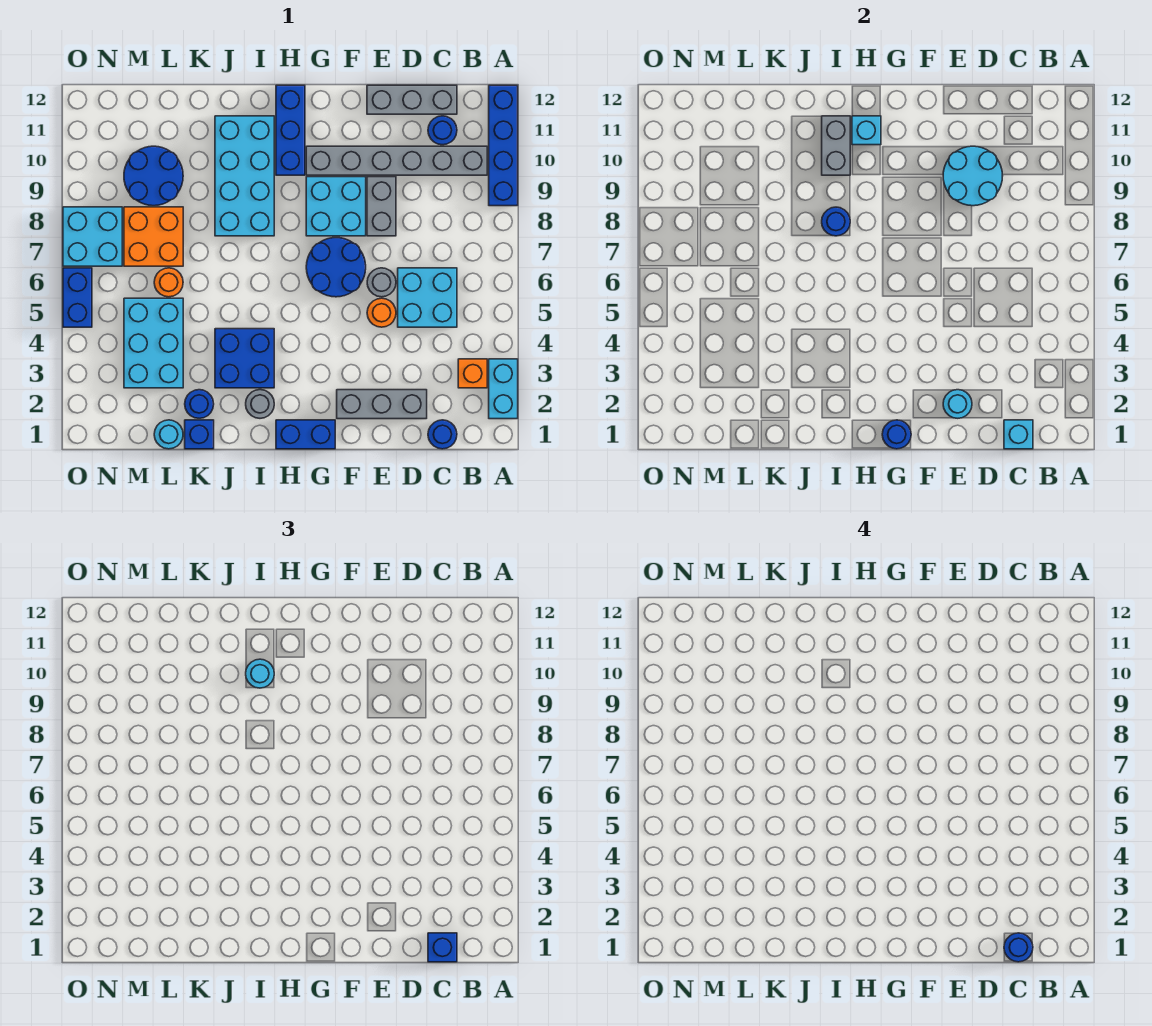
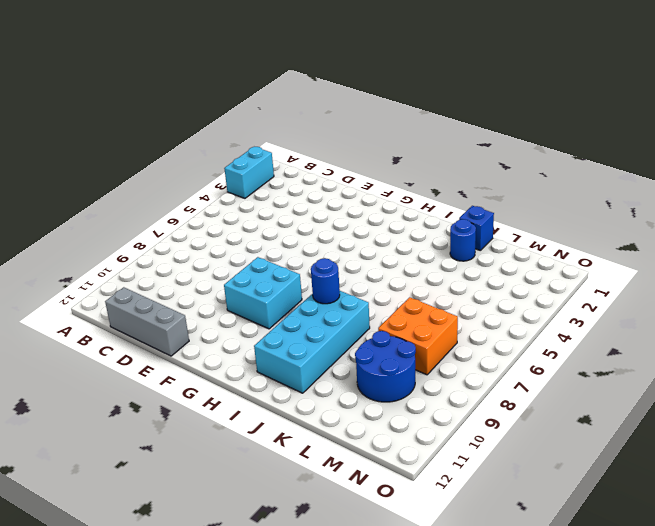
none -> blue brick A9:A12 level 1
none -> orange brick B3 level 1
none -> grey brick B10:G10 level 1
none -> blue round brick C1 level 1

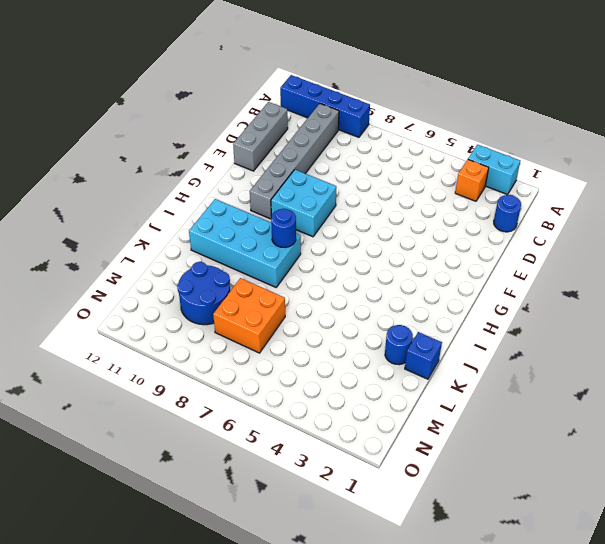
none -> cyan brick C5:D6 level 1
none -> blue round brick C11 level 1
none -> grey brick D2:F2 level 1
none -> orange round brick E5 level 1

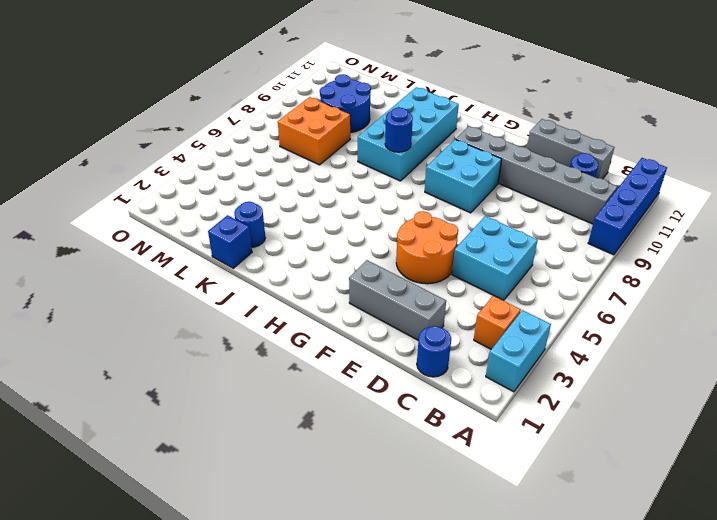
orange round brick E4:F5 level 1 -> orange round brick E5 level 1
none -> grey round brick E6 level 1
none -> grey brick E8:E9 level 1
none -> blue round brick F6:G7 level 1
none -> blue brick G1:H1 level 1

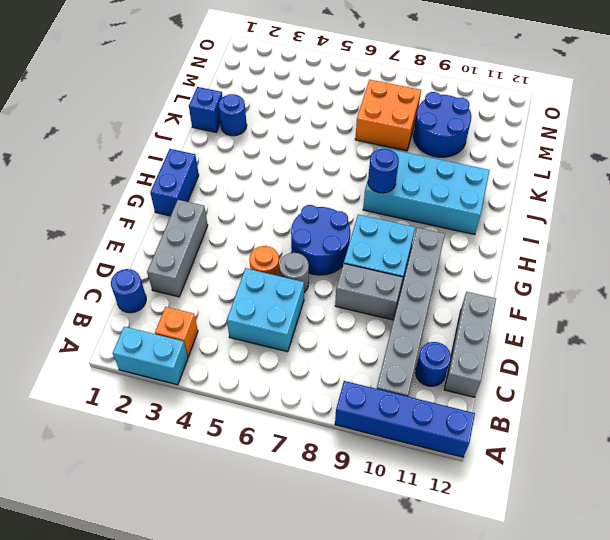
none -> blue brick H10:H12 level 1
none -> grey round brick I2 level 1
none -> blue brick I3:J4 level 1
none -> cyan round brick L1 level 1

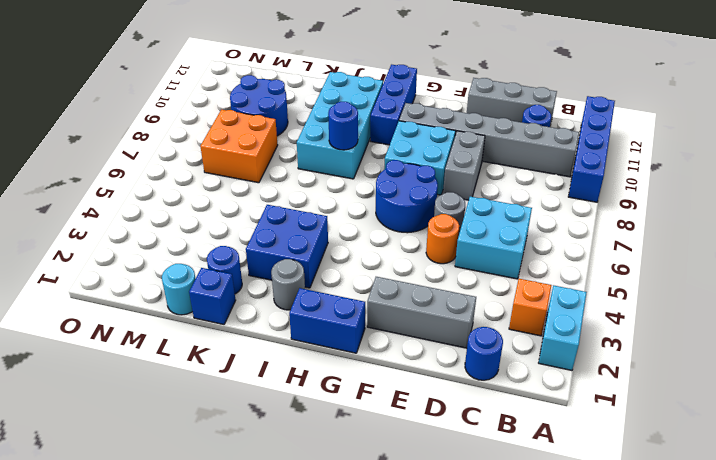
none -> cyan brick L3:M5 level 1
none -> orange round brick L6 level 1
none -> cyan brick N7:O8 level 1
none -> blue brick O5:O6 level 1

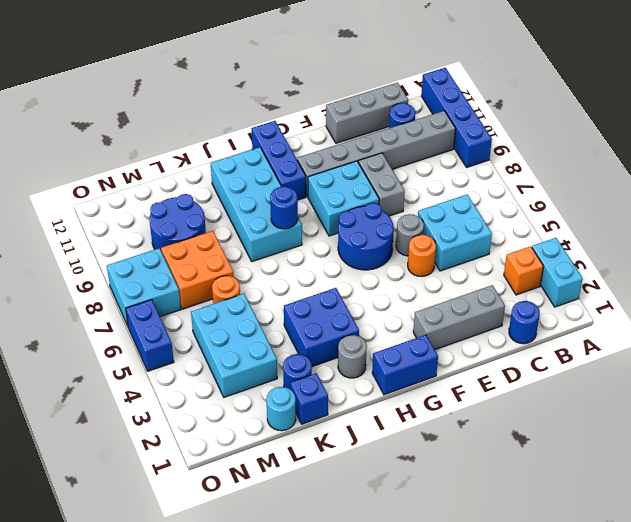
none -> cyan brick C1 level 2
none -> cyan round brick D9:E10 level 2
none -> cyan round brick E2 level 2
none -> blue round brick G1 level 2

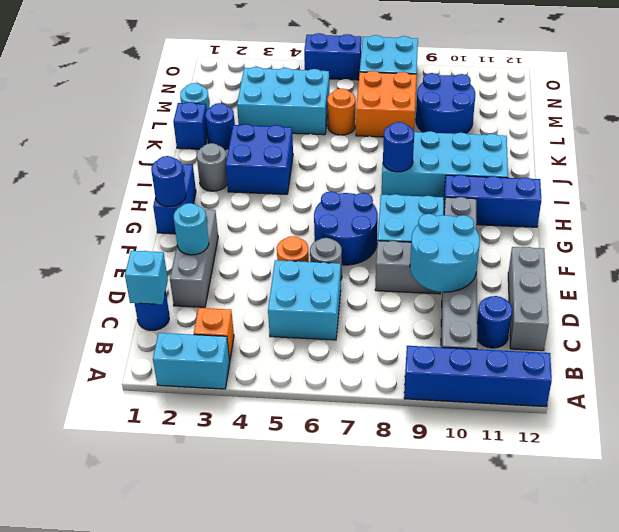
none -> cyan brick H11 level 2
none -> grey brick I10:I11 level 2
none -> blue brick C1 level 3
none -> cyan round brick I10 level 3

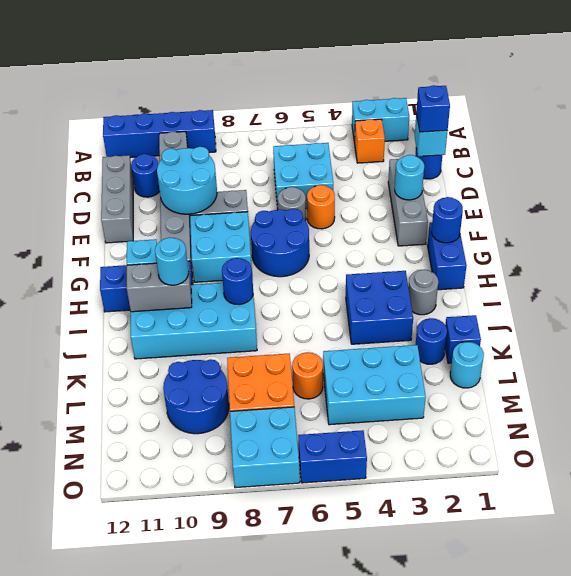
none -> blue round brick C1 level 4

